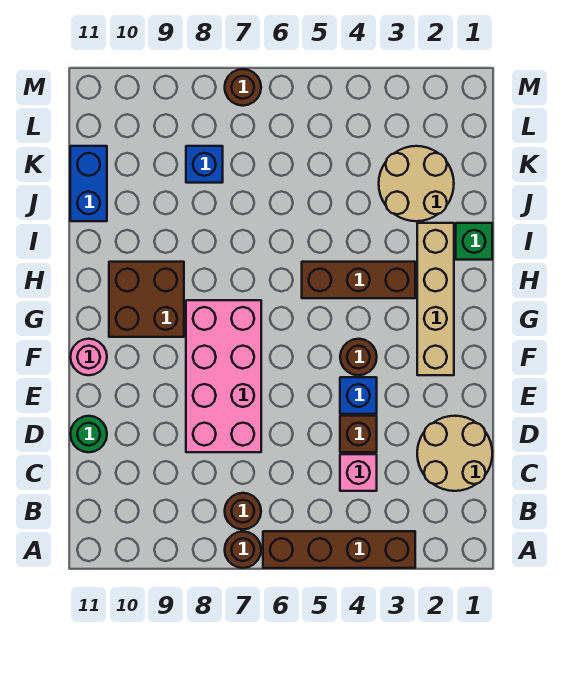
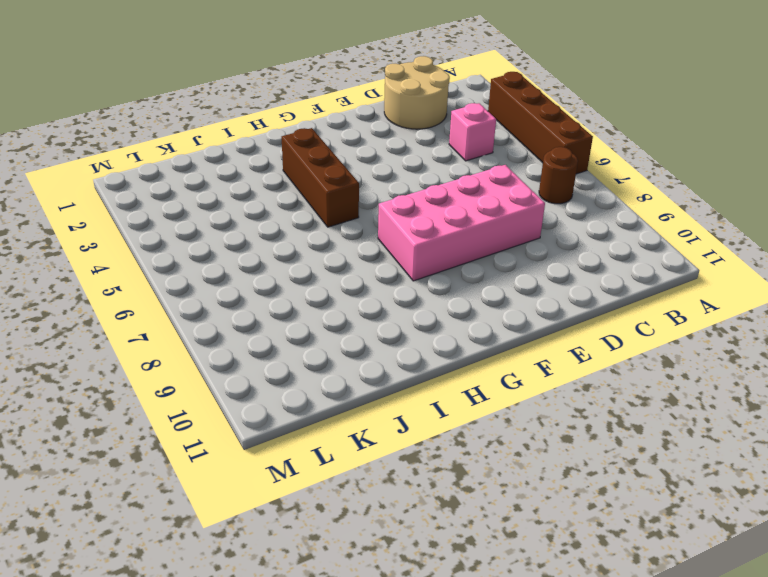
none -> brown round brick A7 level 1
none -> brown brick D4 level 1
none -> green round brick D11 level 1

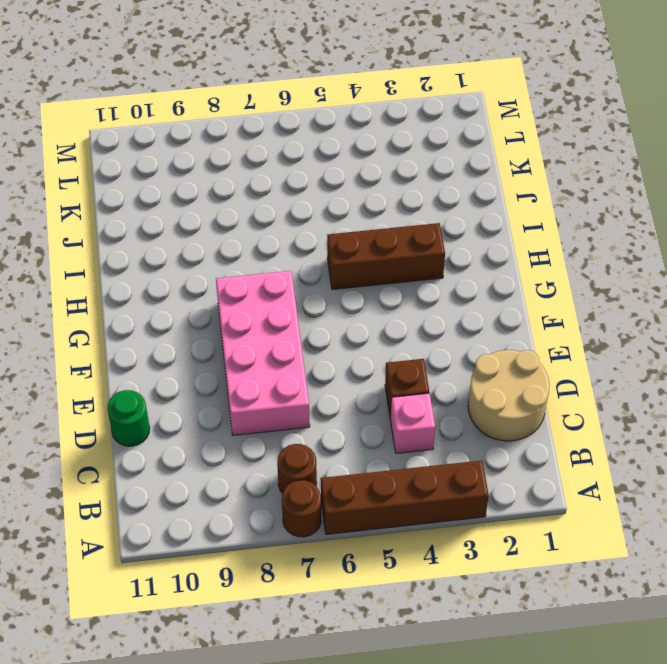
none -> blue brick E4 level 1
none -> tan brick F2:I2 level 1
none -> brown round brick F4 level 1

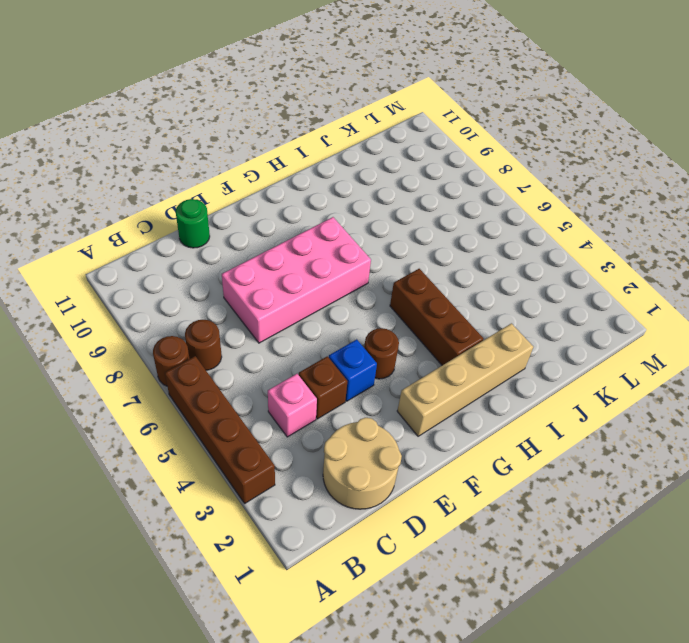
none -> pink round brick F11 level 1
none -> brown brick G9:H10 level 1
none -> green brick I1 level 1

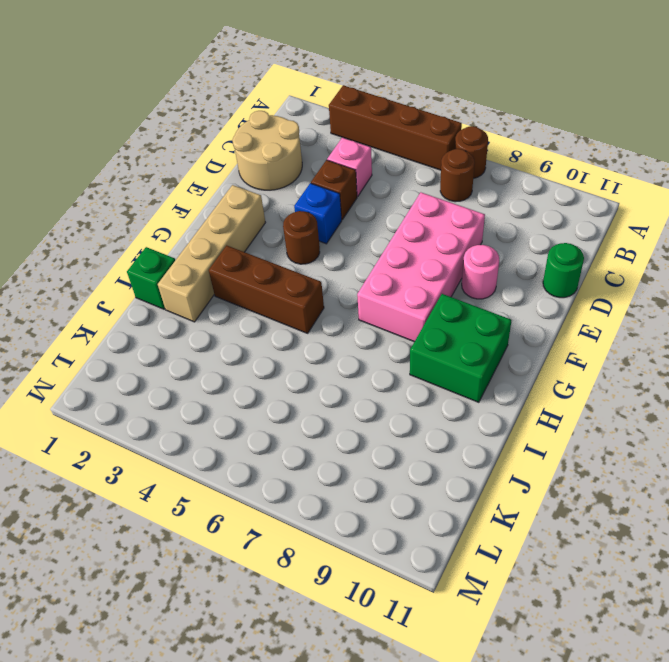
pink round brick E9 level 1 -> pink round brick F11 level 1
green brick G9:H10 level 1 -> brown brick G9:H10 level 1
none -> tan round brick J2:K3 level 1
none -> blue brick J11:K11 level 1
none -> blue brick K8 level 1

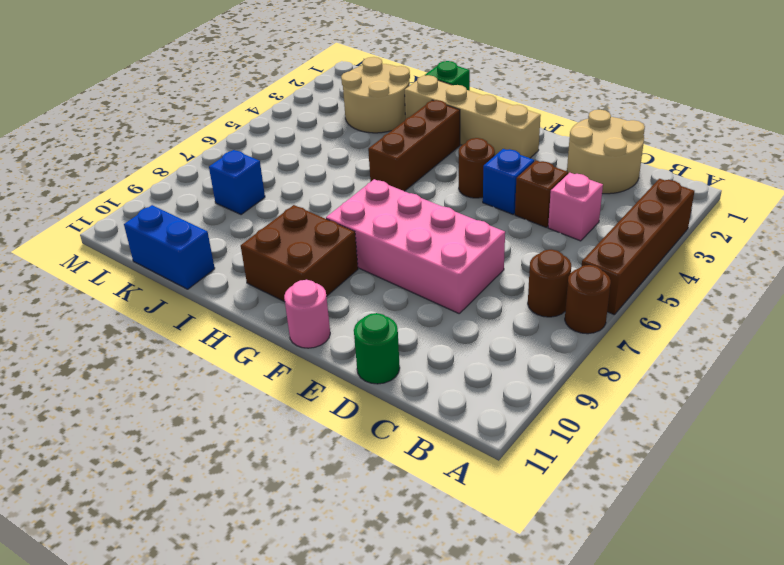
none -> brown round brick M7 level 1

